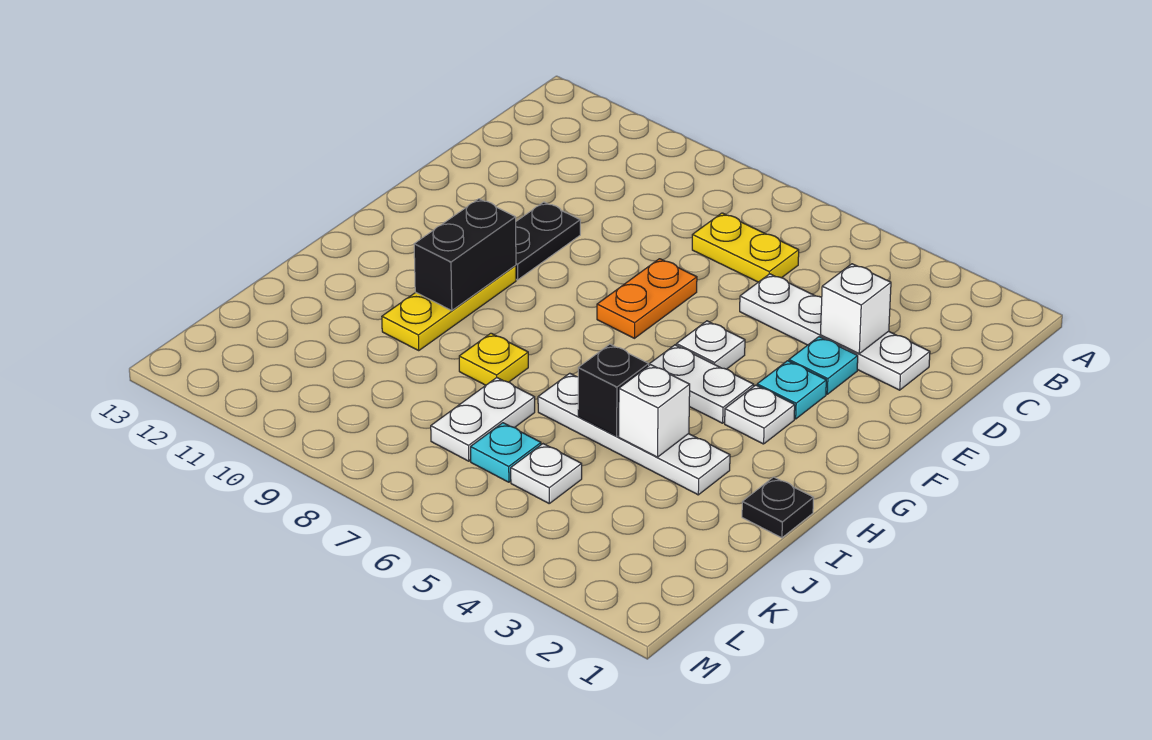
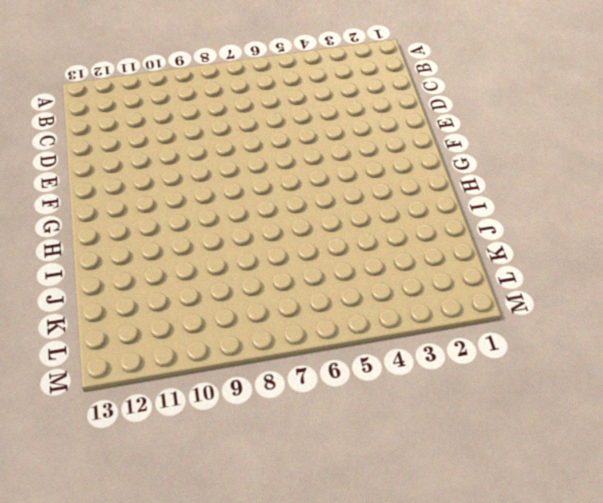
none -> yellow plate C6:C7 level 1
none -> white plate D2:D5 level 1
none -> cyan plate E3 level 1

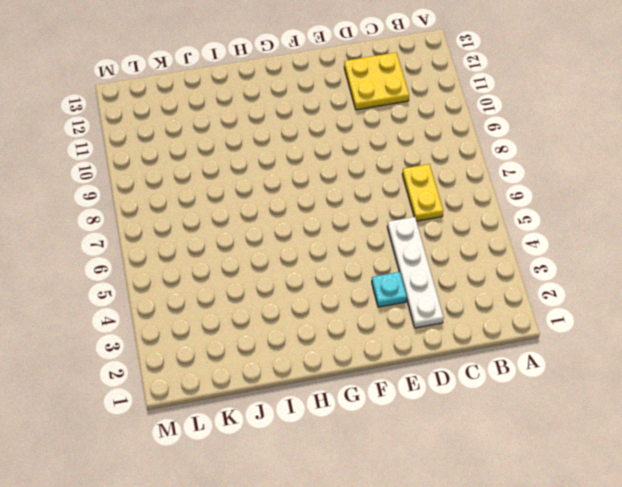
yellow plate C11:D12 level 1 -> none
none -> orange plate E7:F7 level 1
none -> black plate E10:F10 level 1
none -> cyan plate F3 level 1

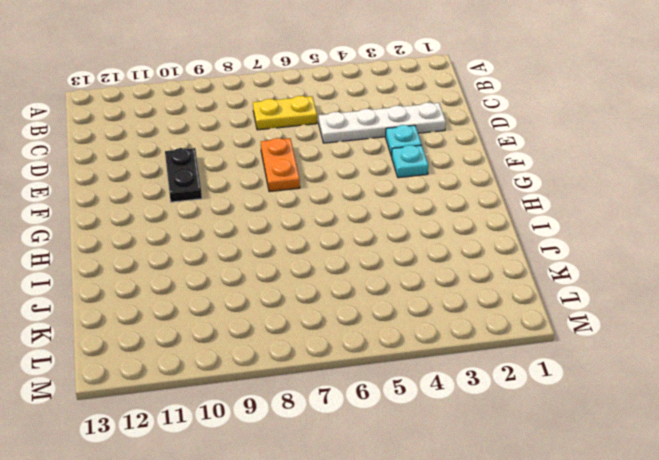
none -> white plate F5 level 1
none -> white plate G3 level 1
none -> white plate G4:G5 level 1

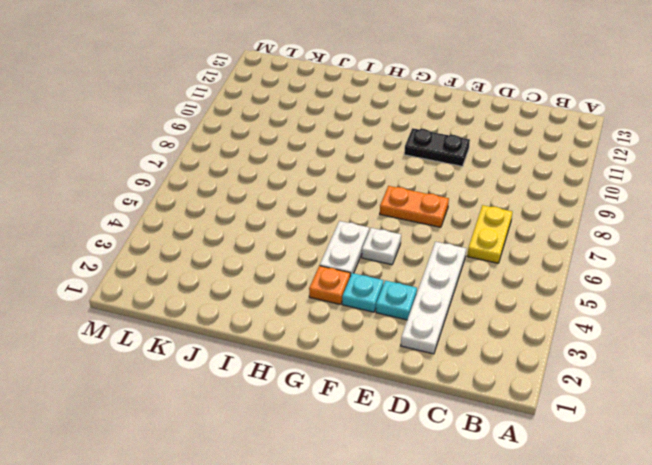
orange plate G3 level 1 -> white plate G3 level 1
none -> yellow plate G10:I10 level 1
none -> black plate I1 level 1
none -> white plate I3:I6 level 1

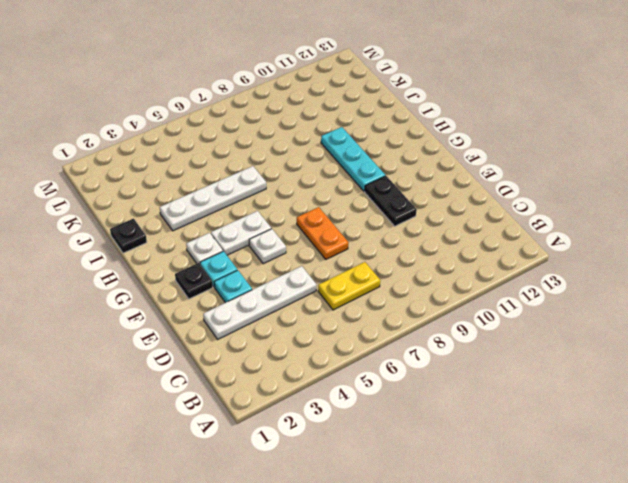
black plate F2 level 1 -> none
cyan plate G10:I10 level 1 -> yellow plate G10:I10 level 1
none -> yellow plate I8 level 1
none -> white plate J7:K7 level 1
none -> white plate K5 level 1

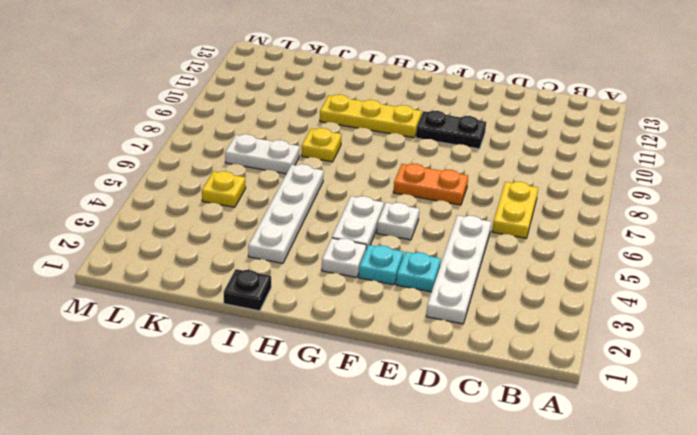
yellow plate K5 level 1 -> white plate K5 level 1
none -> cyan plate K6 level 1
none -> white brick D3 level 2
none -> black brick G10:H10 level 2

